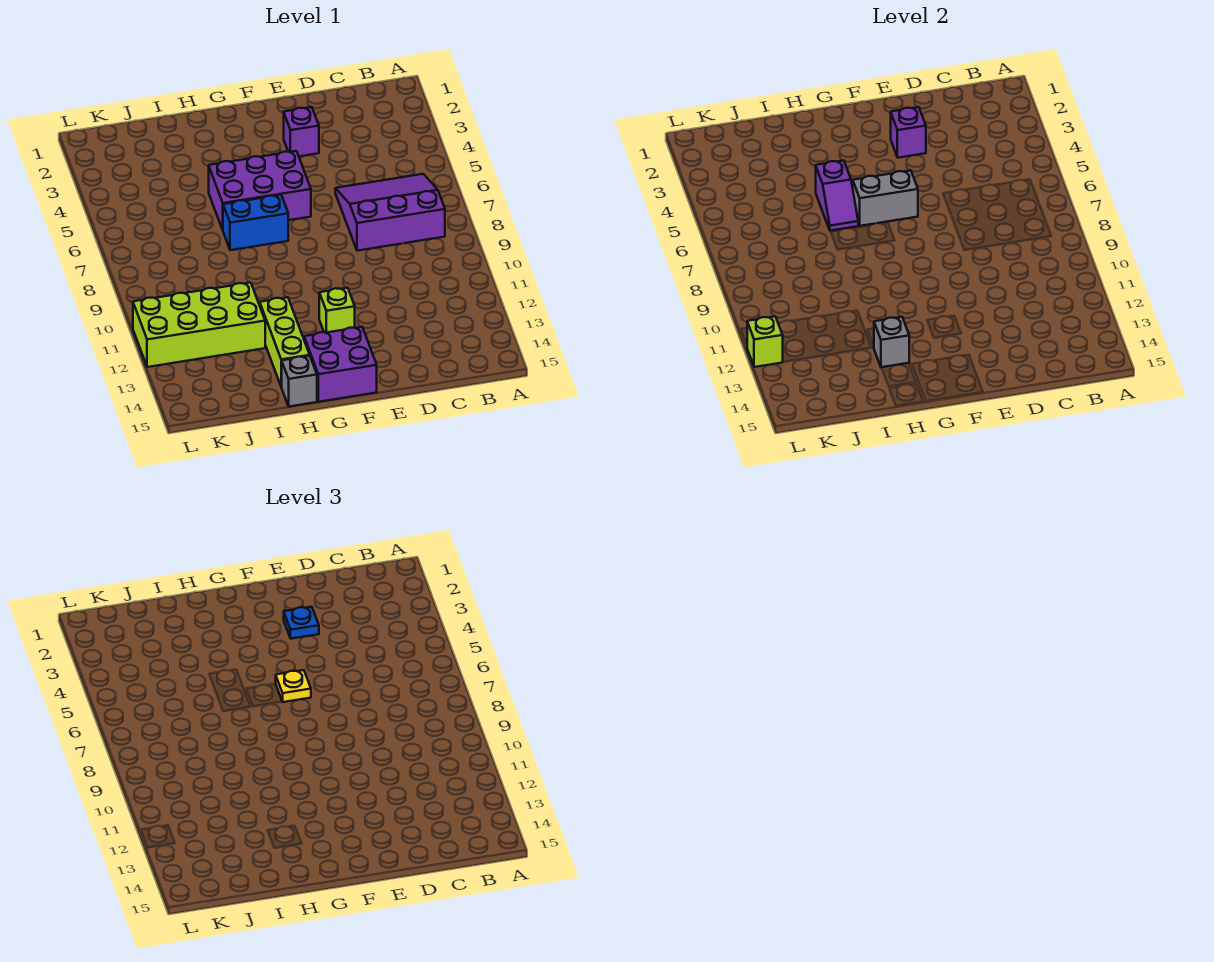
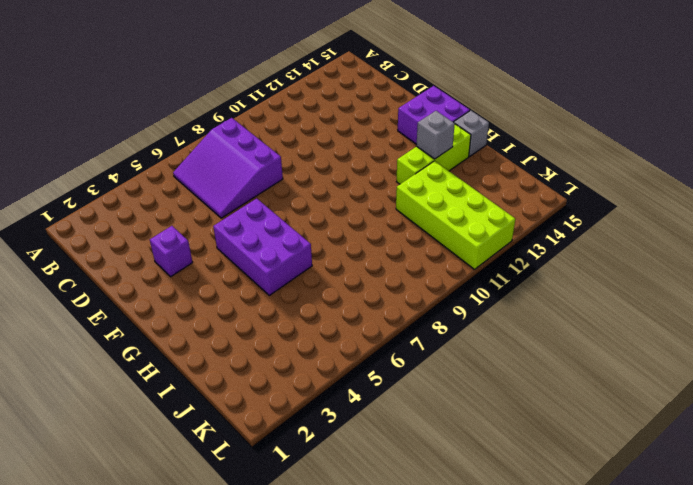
none -> lime brick F12 level 1
none -> blue brick G7:H7 level 1
none -> purple brick E3 level 2

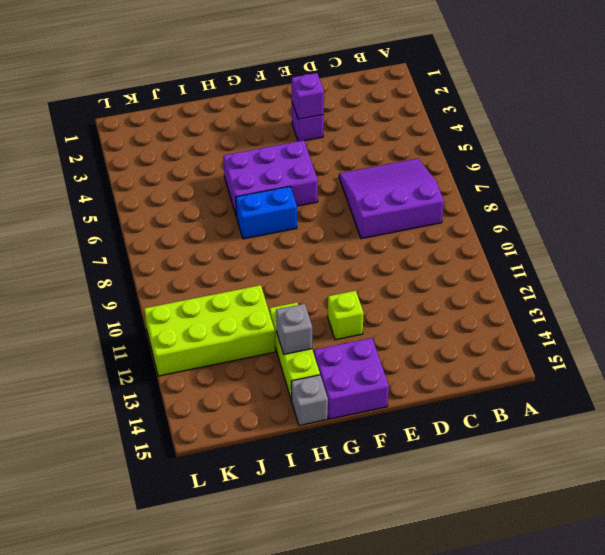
none -> grey brick F6:G6 level 2
none -> purple slope H5:H6 level 2 top 5
none -> lime brick L12 level 2

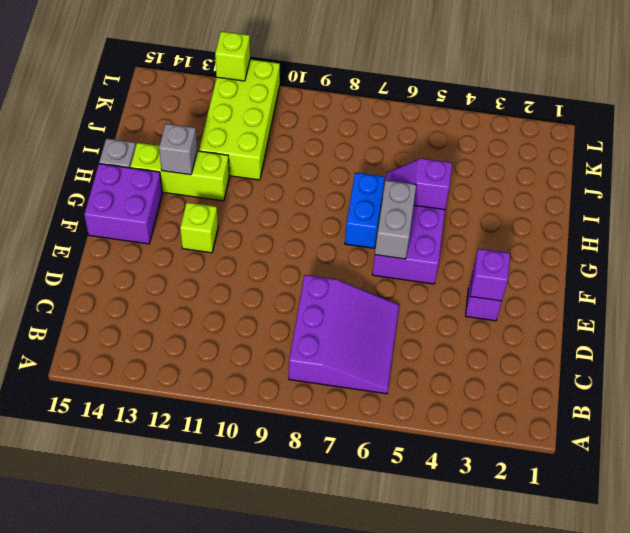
none -> blue plate E3 level 3
none -> yellow plate F6 level 3

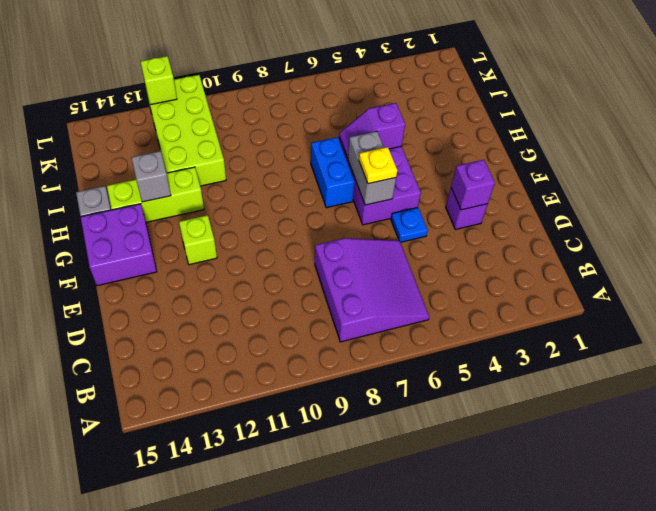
blue plate E5 level 1 -> blue plate E3 level 3

